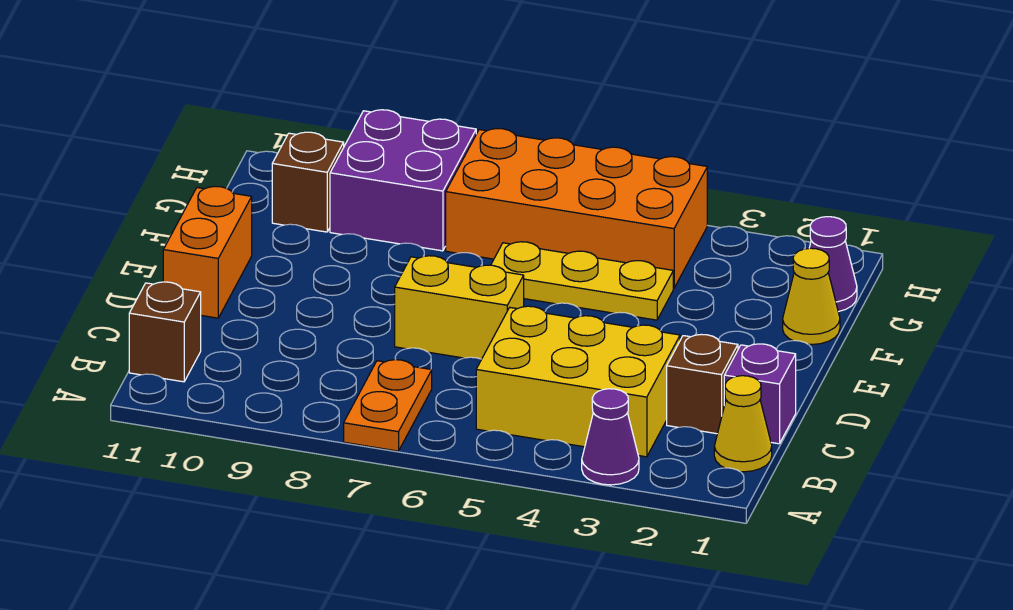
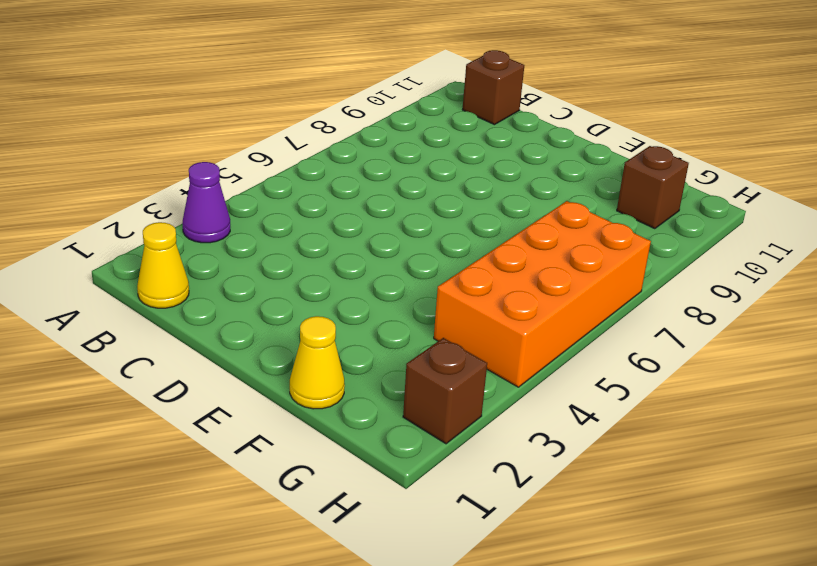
brown brick H2 level 1 -> brown brick C2 level 1
none -> orange plate A7:B7 level 1
none -> yellow brick B3:C5 level 1
none -> purple brick C1 level 1

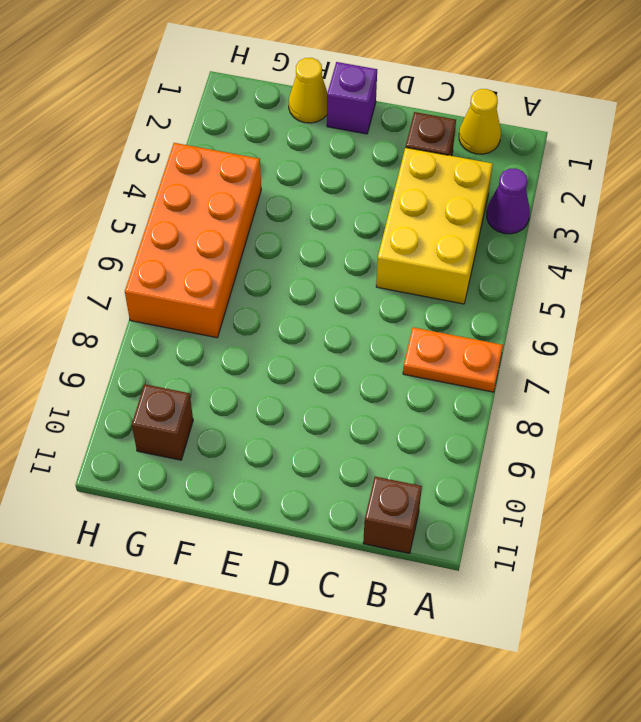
purple brick E1 level 1 -> purple brick C1 level 1
none -> yellow brick D6:D7 level 1
none -> orange brick D11:E11 level 1
none -> yellow plate F4:F6 level 1

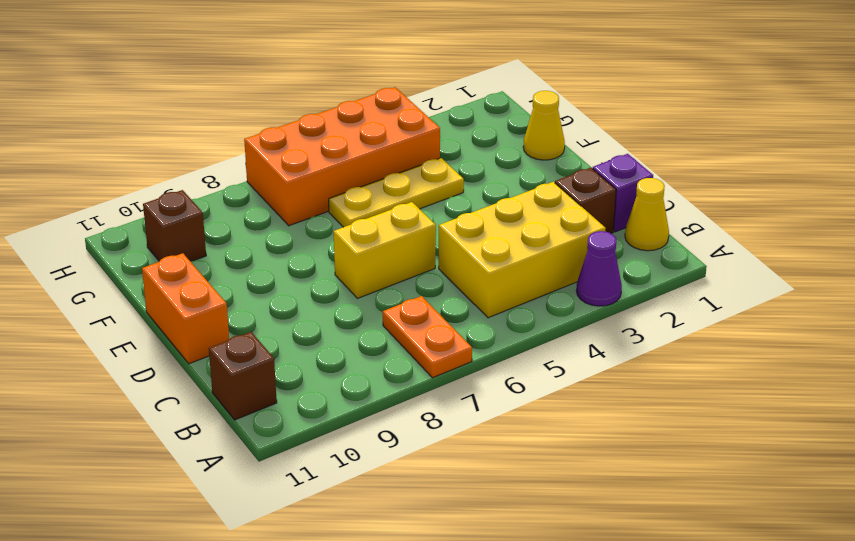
none -> purple cone G1 level 1
none -> purple brick G8:H9 level 1

